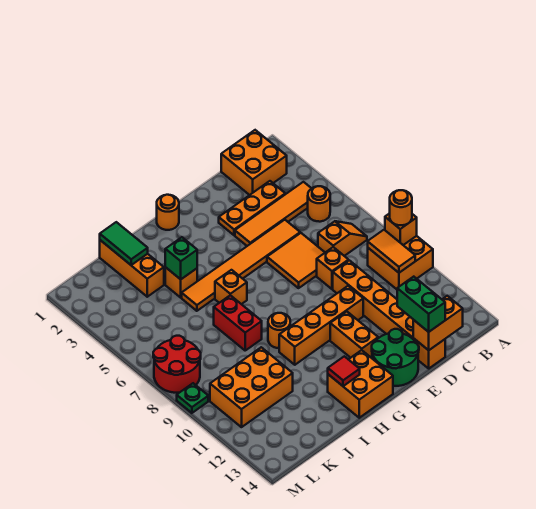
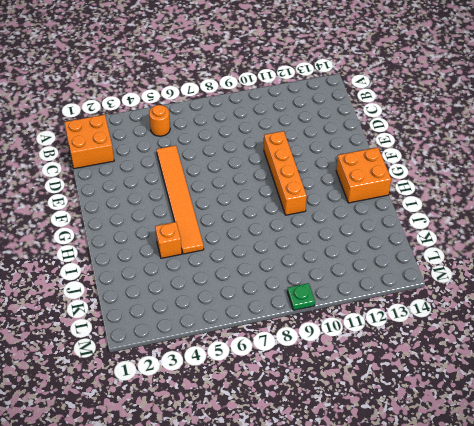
none -> orange brick A9:B10 level 1
none -> orange tile B4:E4 level 1
none -> orange slope B7:C7 level 1 top C
none -> orange plate C3:E3 level 1

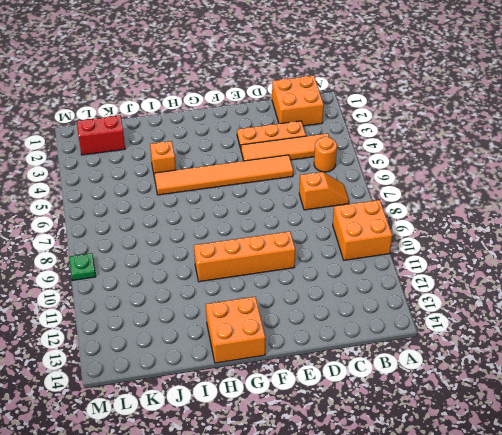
red brick K2:L2 level 1 -> red brick I7:I8 level 1
none -> orange tile D6:E7 level 1
none -> orange brick D8 level 1
none -> orange brick D9:D14 level 1
none -> green round brick E13:F14 level 1

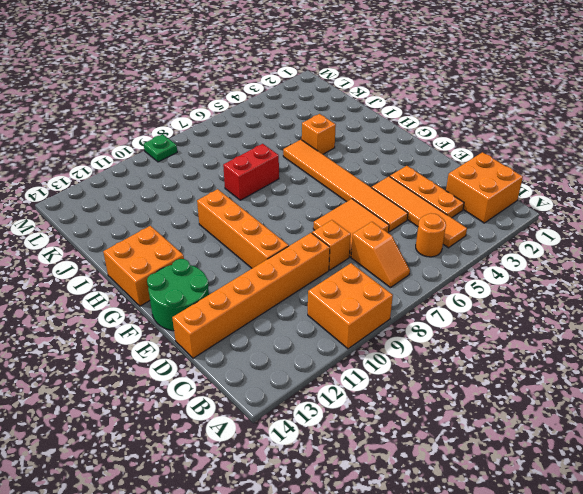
none -> orange brick F11:F12 level 1
none -> orange round brick G1 level 1
none -> orange brick H6 level 1
none -> orange round brick H9 level 1

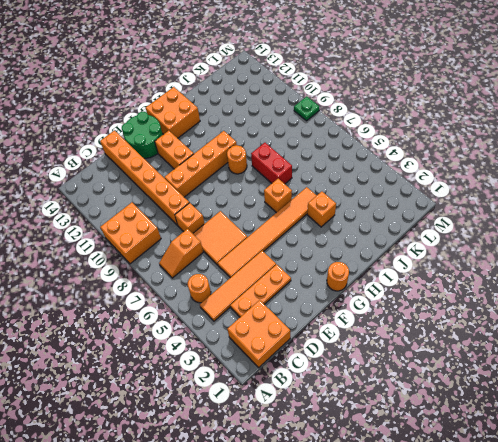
none -> orange brick J1:J3 level 1
none -> orange brick J10:L11 level 1
none -> red round brick L7:M8 level 1
none -> orange brick A9 level 2

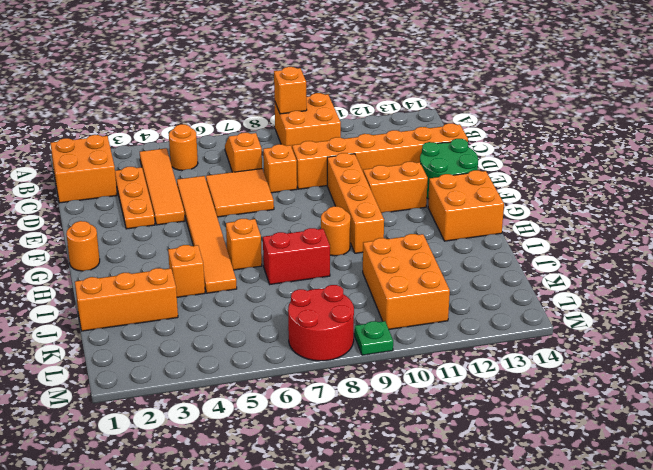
none -> orange tile B9:B10 level 2
none -> orange brick C14:D14 level 2
none -> red tile H13 level 2
none -> green brick I4 level 2

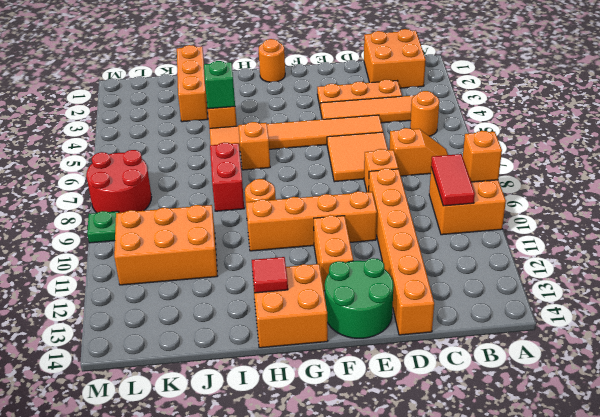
red tile B9:B10 level 2 -> orange tile B9:B10 level 2
none -> orange brick C14:D14 level 2
none -> green tile J1:J2 level 2
none -> orange round brick A9 level 3
none -> green brick D13:D14 level 3

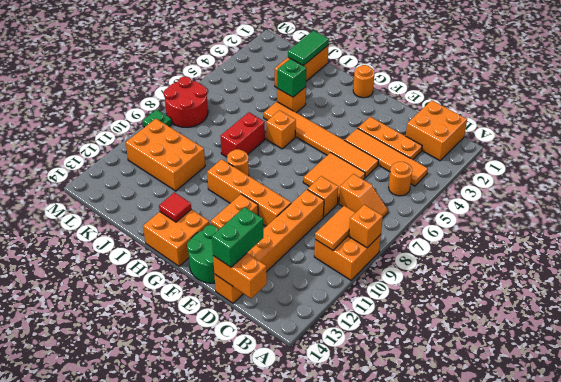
none -> orange round brick A9 level 3

